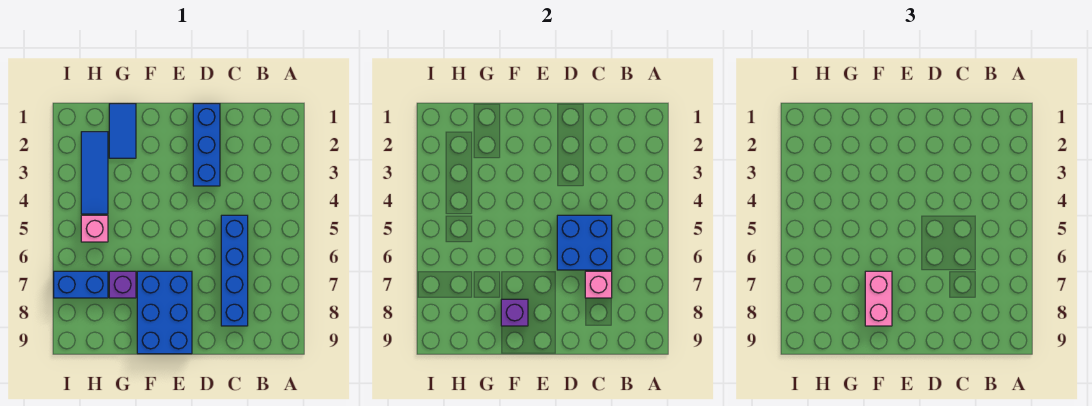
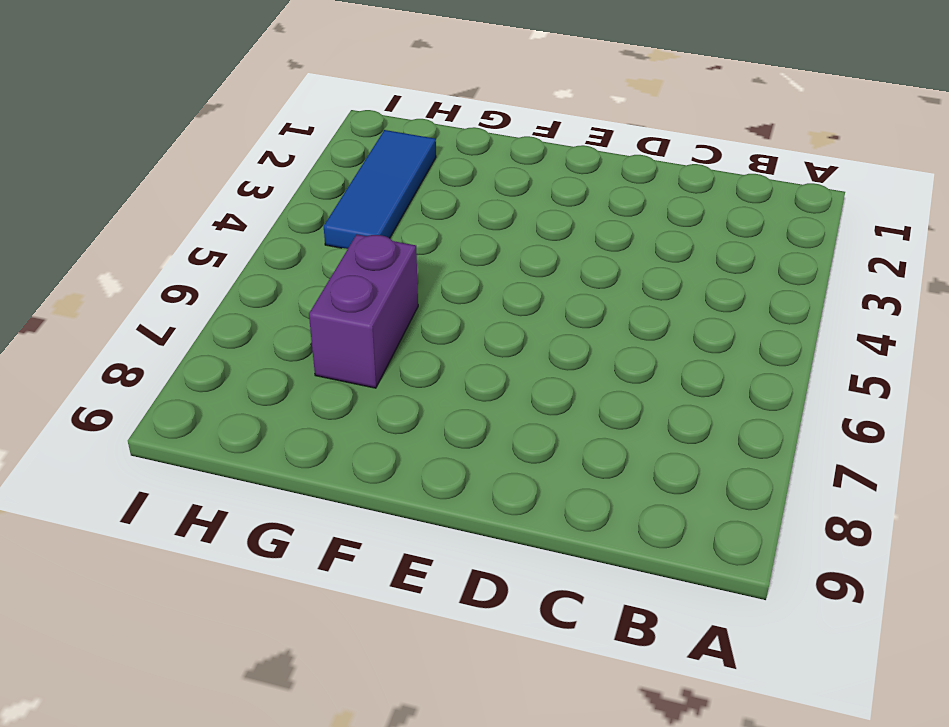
purple brick G6:G7 level 1 -> purple brick G7 level 1
none -> blue brick C5:C8 level 1
none -> blue brick D1:D3 level 1
none -> blue brick E7:F9 level 1

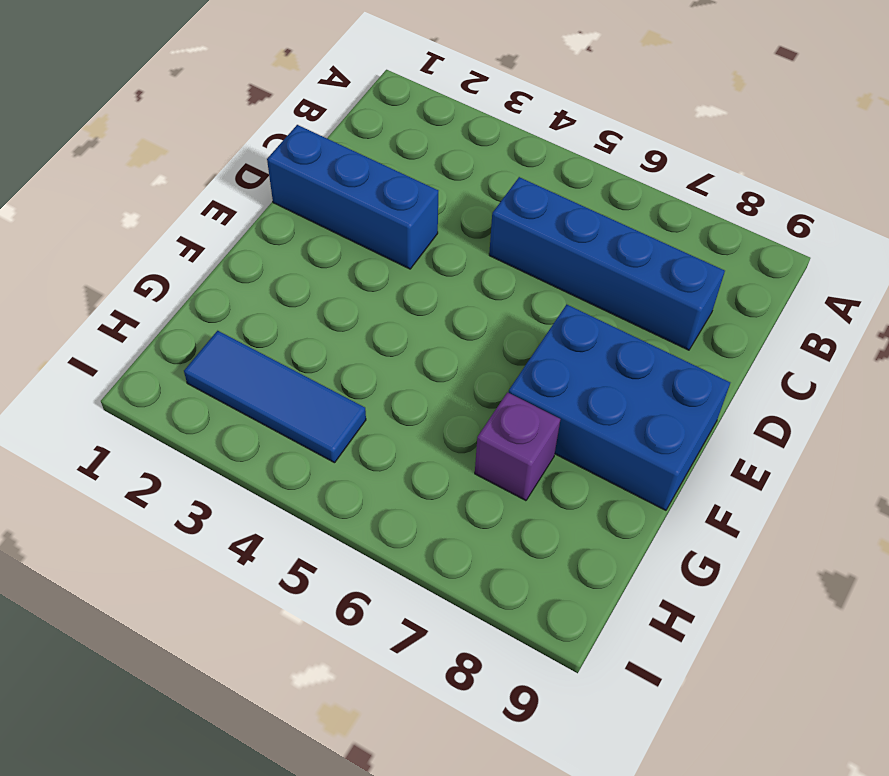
none -> blue tile G1:G2 level 1
none -> pink brick H5 level 1
none -> blue brick H7:I7 level 1

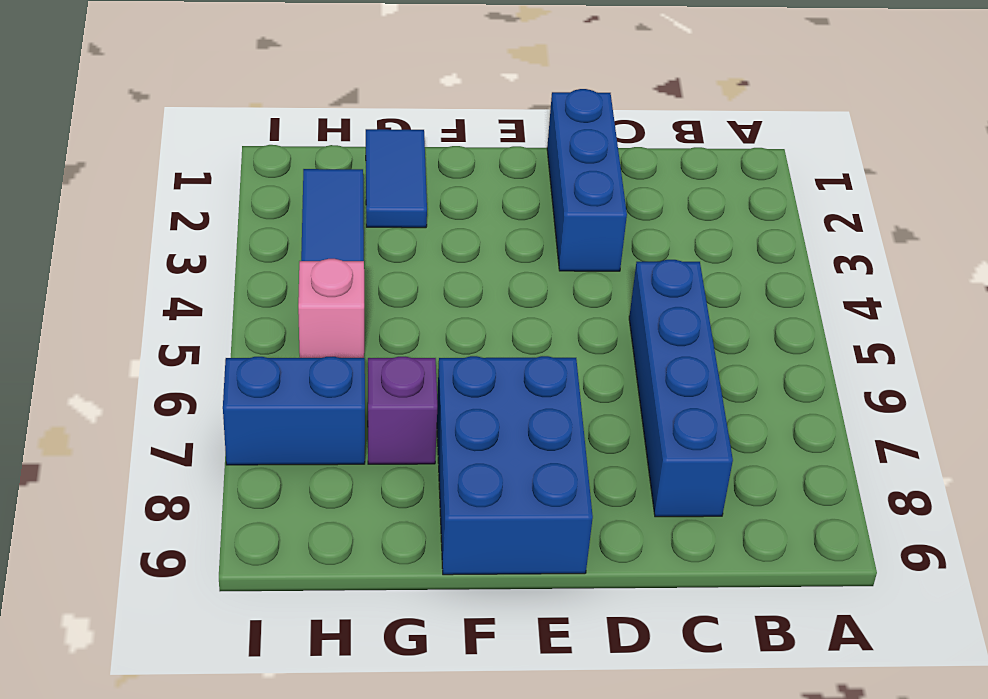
none -> blue brick C5:D6 level 2
none -> pink brick C7 level 2
none -> purple brick F8 level 2

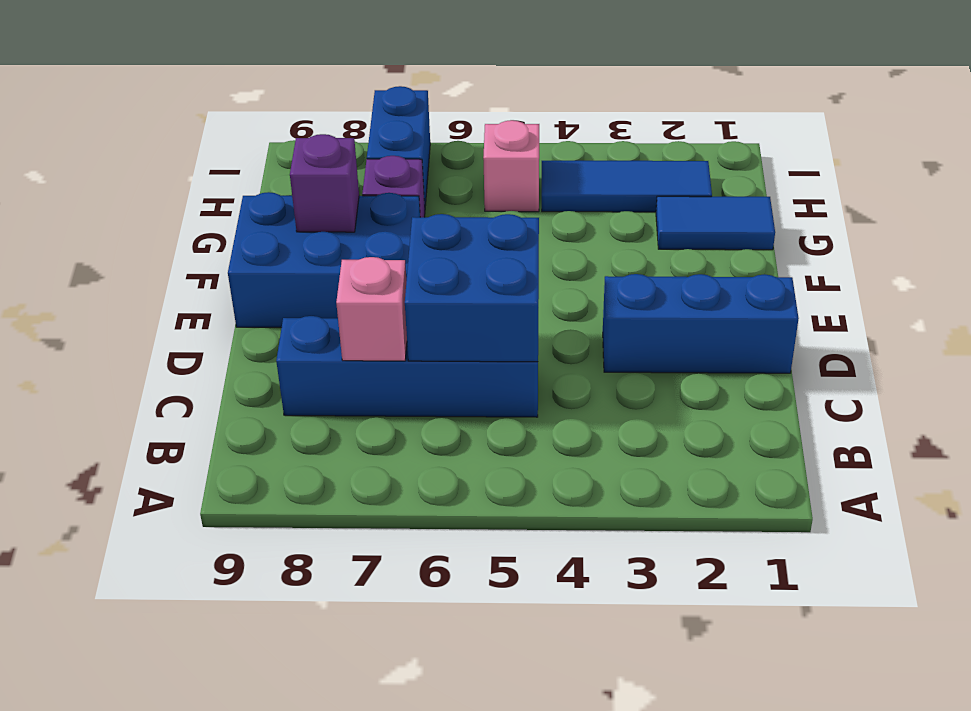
none -> pink brick F7:F8 level 3

